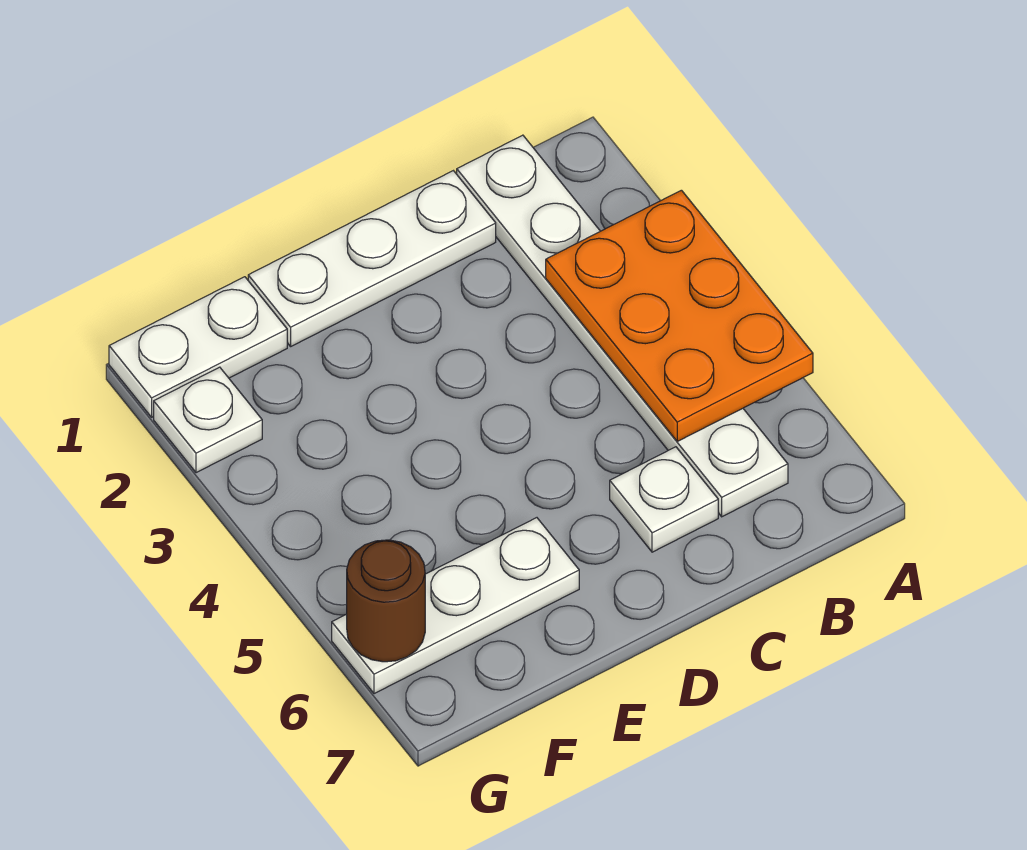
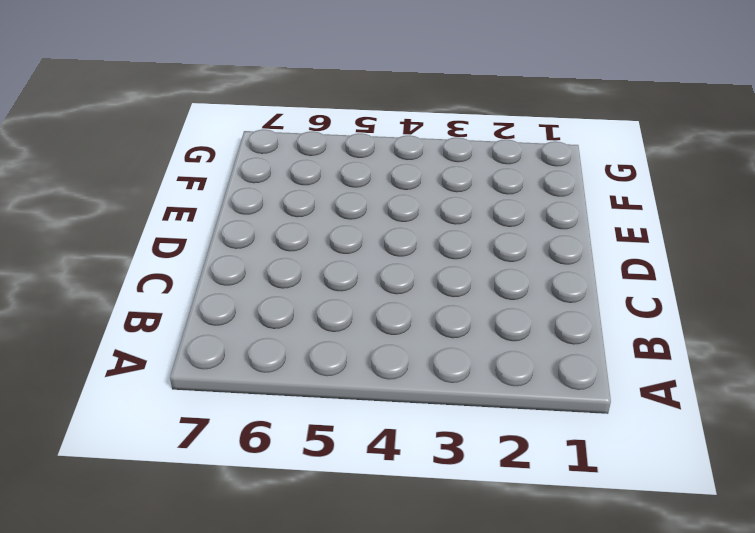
none -> white plate B1:B6 level 1
none -> white plate C1:E1 level 1

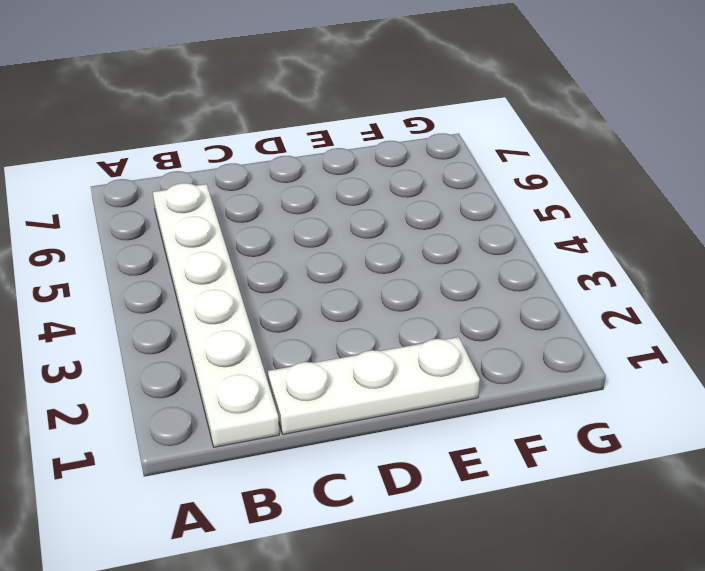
none -> white plate C6 level 1
none -> white plate E6:G6 level 1

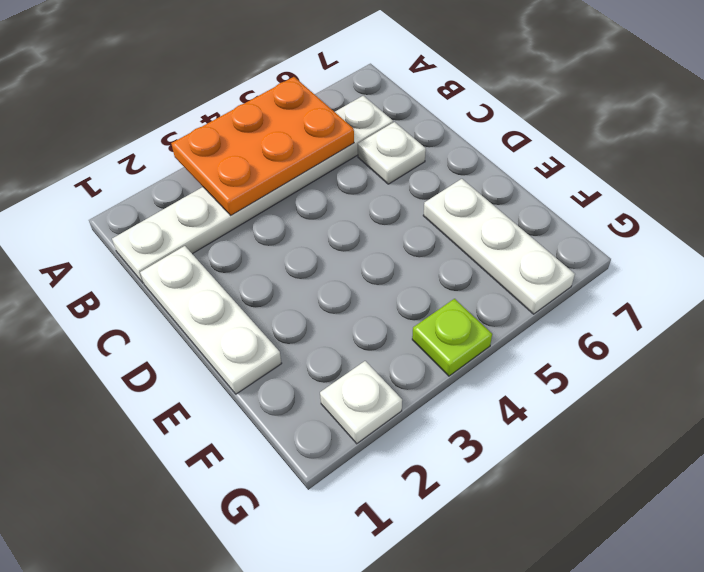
lime plate G4 level 1 -> none
none -> white plate F1:G1 level 1
none -> brown round brick G6 level 2

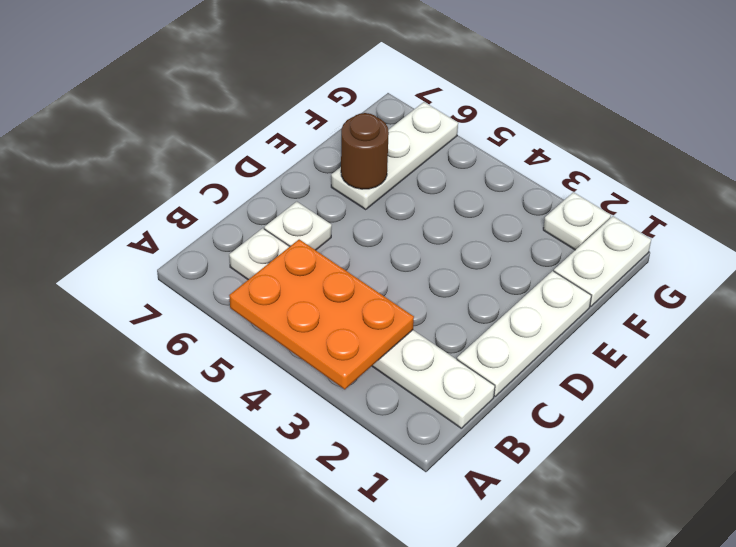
brown round brick E6 level 2 -> brown round brick G6 level 2

